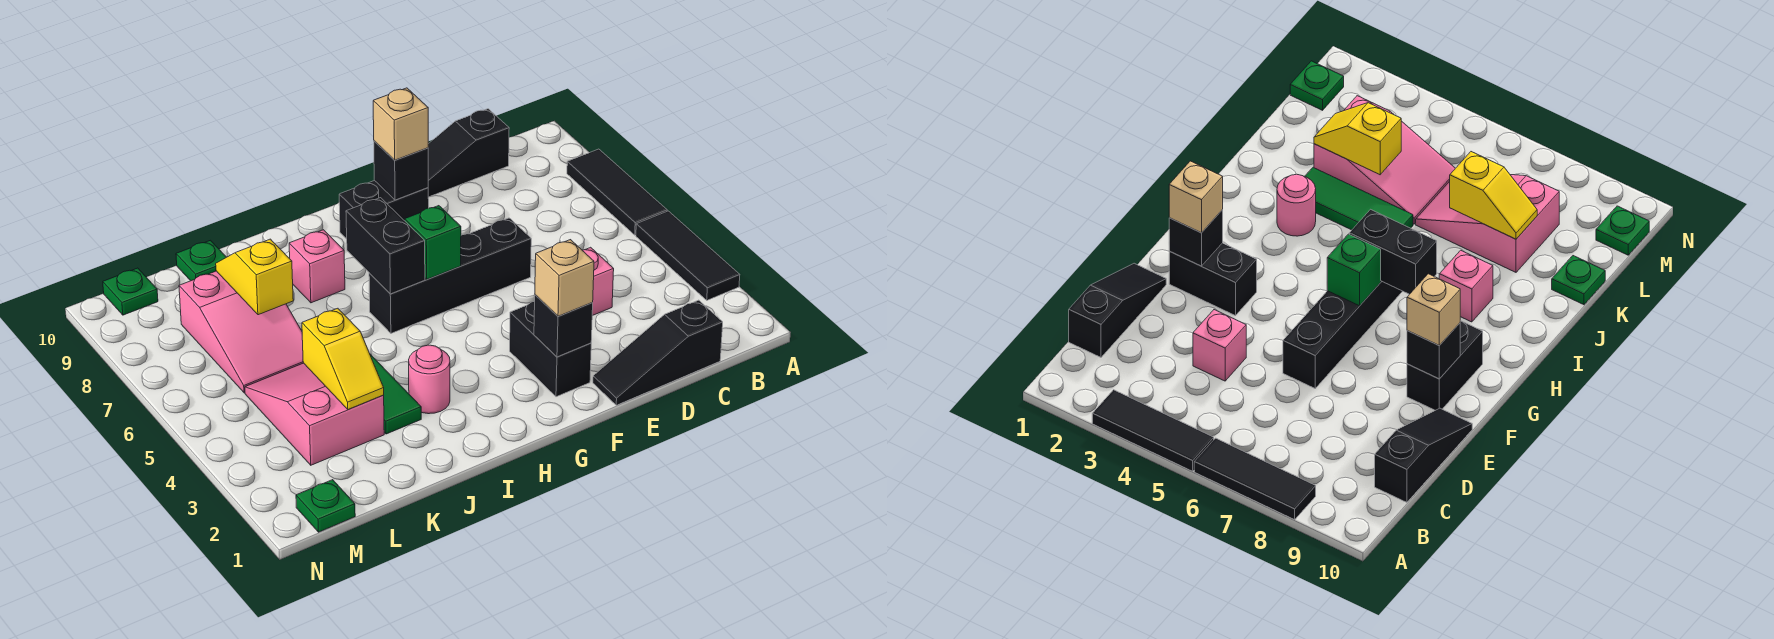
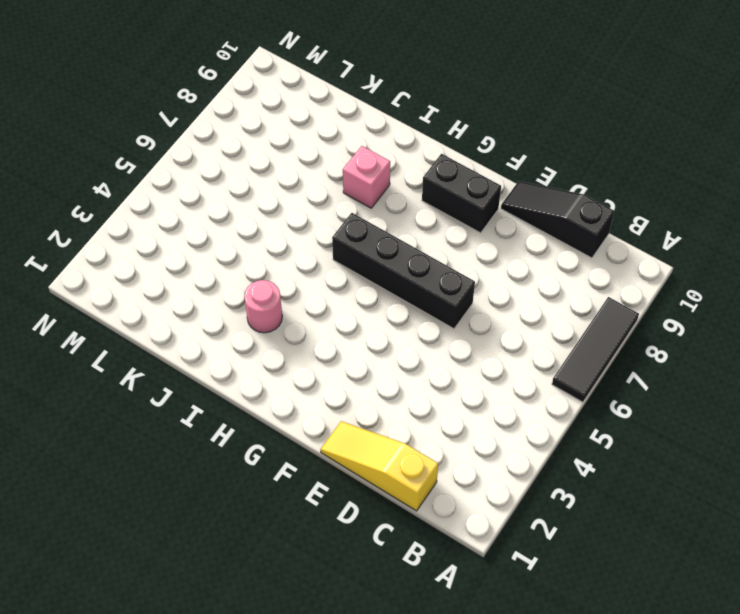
yellow slope C1:E1 level 1 top C -> black slope C1:E1 level 1 top C
none -> black tile A3:A5 level 1
none -> pink brick D4 level 1
none -> black brick F2:F3 level 1

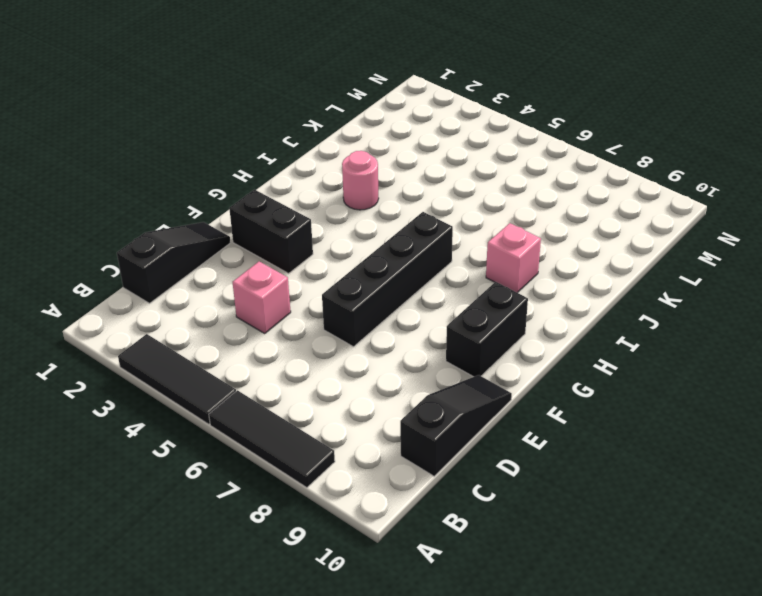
none -> green tile J3:J5 level 1
none -> pink slope K3:L5 level 1 top 3
none -> pink slope K6:L8 level 1 top 8

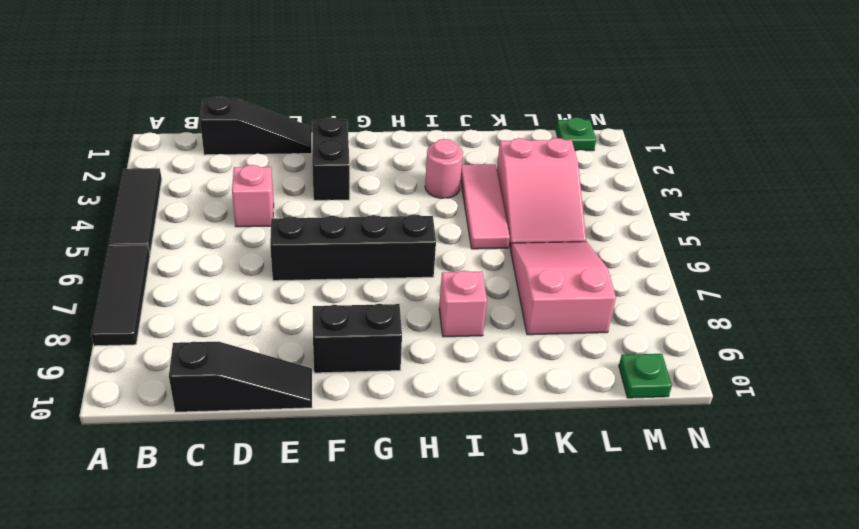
pink tile J3:J5 level 1 -> green tile J3:J5 level 1
none -> green plate K10 level 1
none -> black brick F2 level 2
none -> black brick F9 level 2

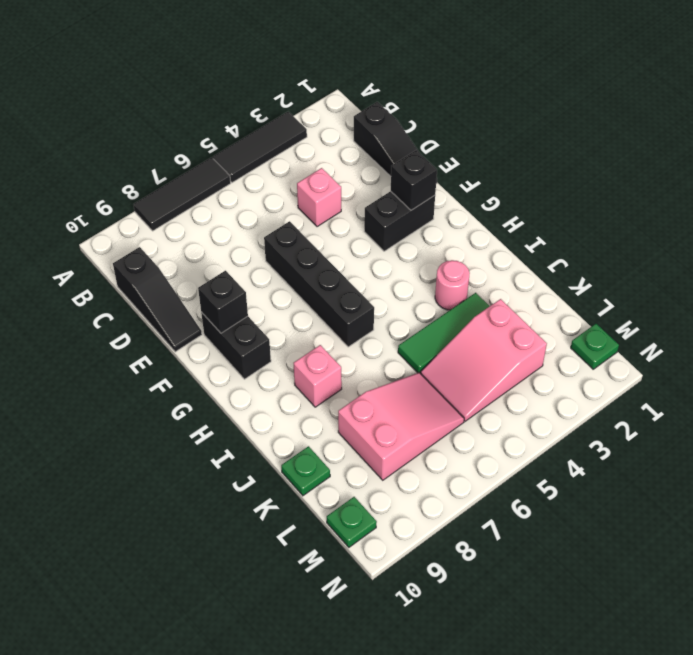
none -> green brick G6 level 2
none -> black brick H6:H7 level 2
none -> yellow slope K3:K4 level 2 top 4

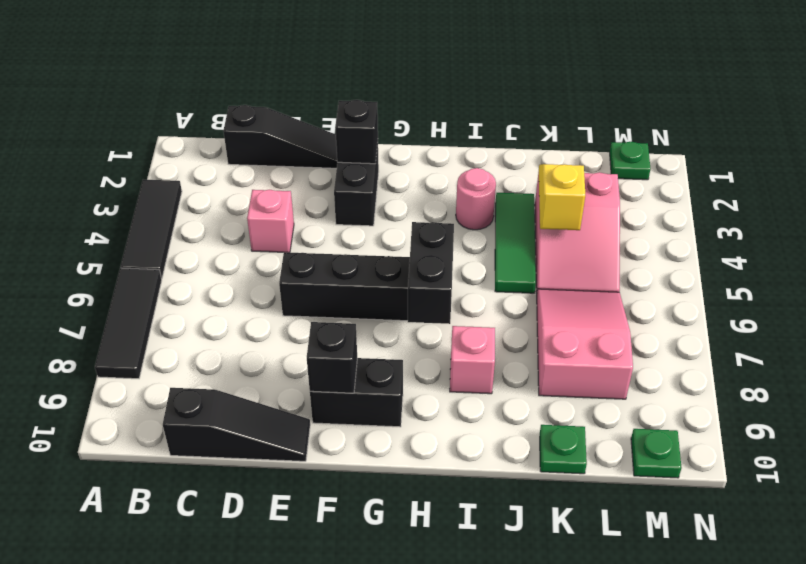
none -> green brick G6 level 2
none -> yellow slope K7:K8 level 2 top 7
none -> tan brick F2 level 3

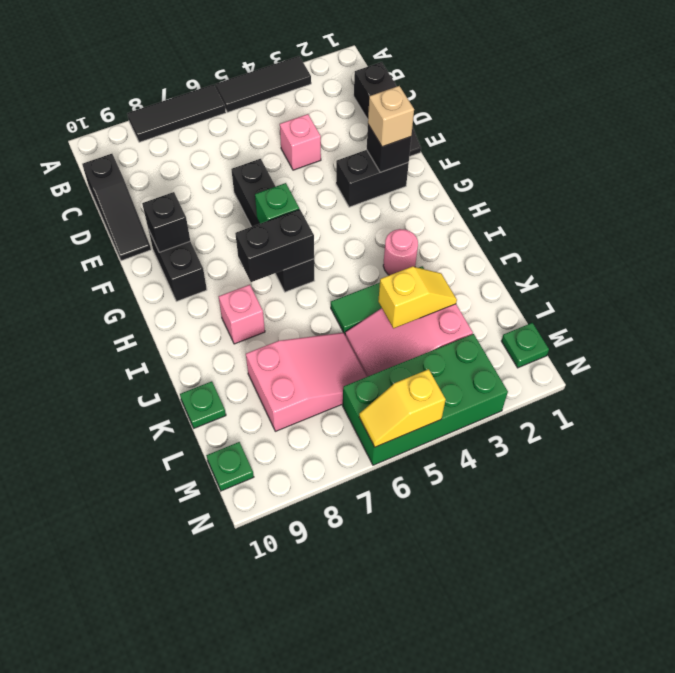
green brick M3:N6 level 1 -> none
yellow slope N5:N6 level 2 top 5 -> yellow slope K7:K8 level 2 top 7
none -> tan brick F9 level 3

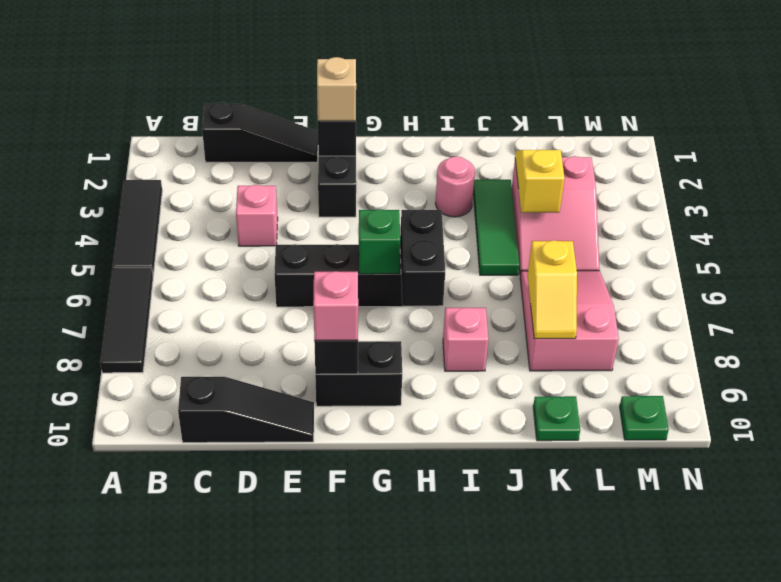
pink brick F9 level 3 -> tan brick F9 level 3
none -> green plate M1 level 1

